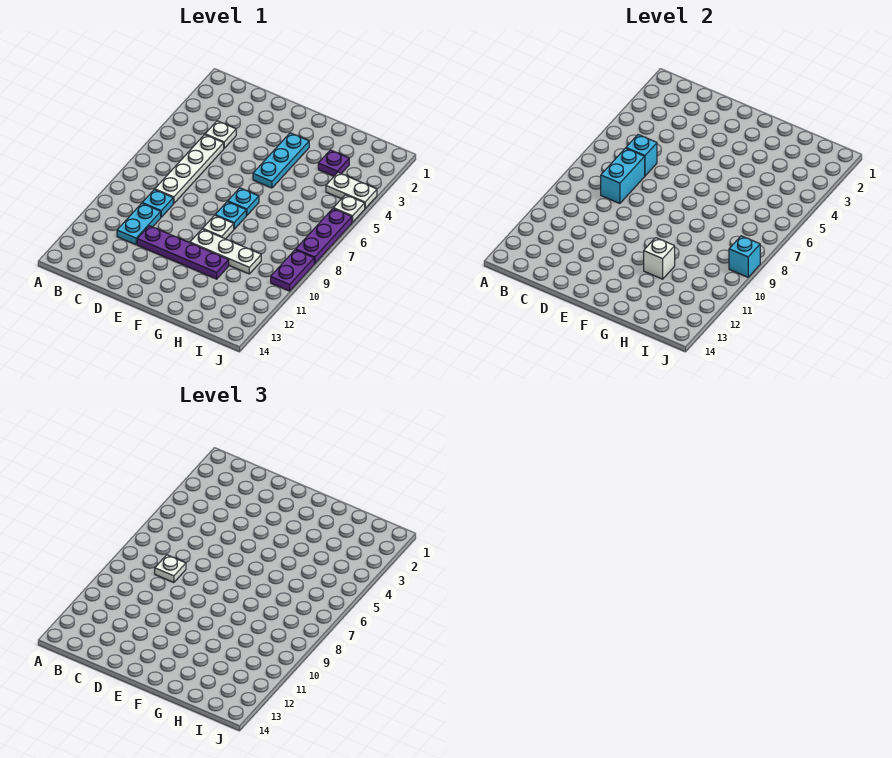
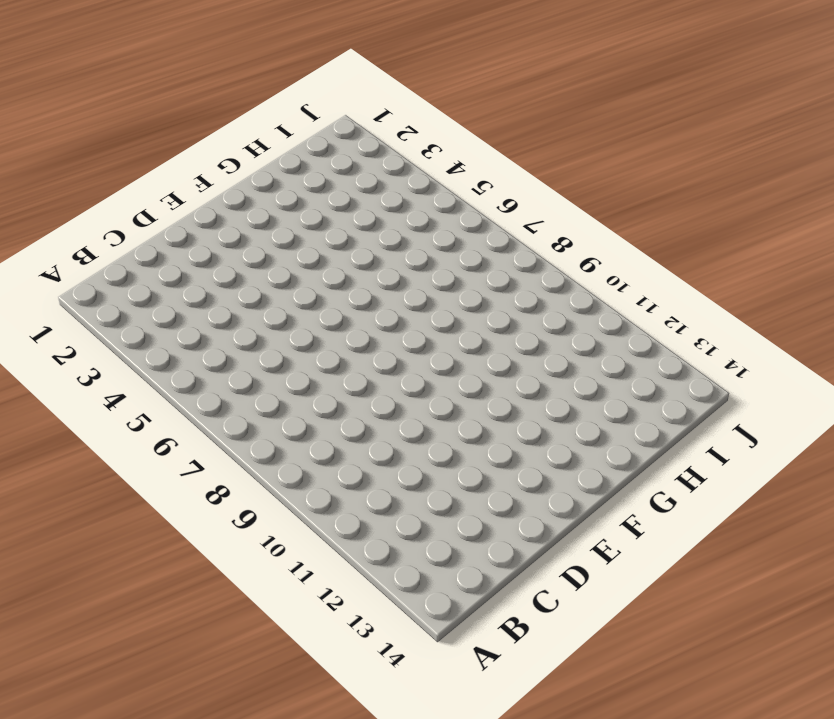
none -> white plate C4 level 1
none -> white plate C5:C8 level 1
none -> cyan plate C9 level 1

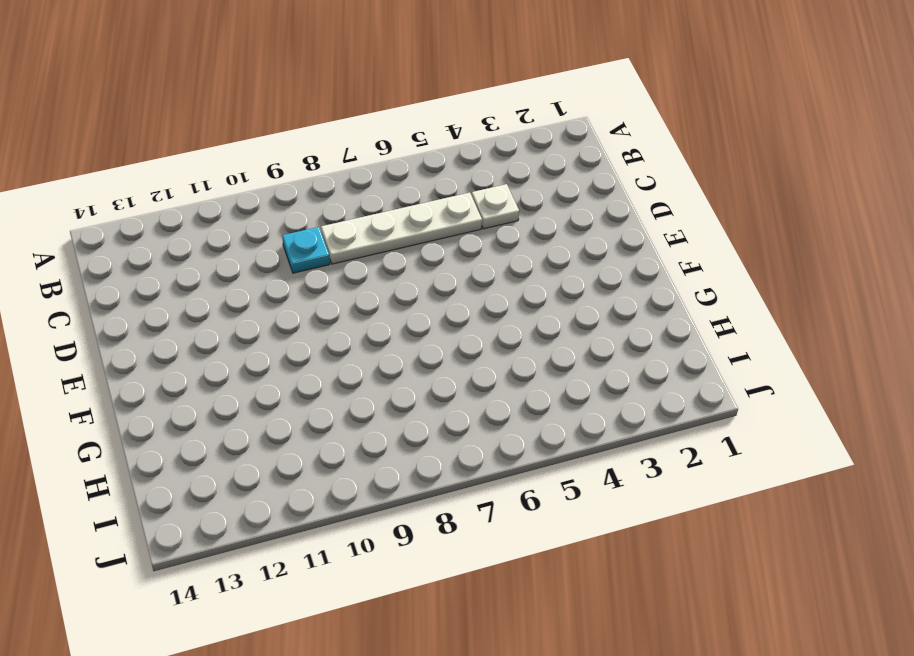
none -> cyan plate C10:C11 level 1
none -> purple plate D11:G11 level 1
none -> cyan plate F3:F5 level 1

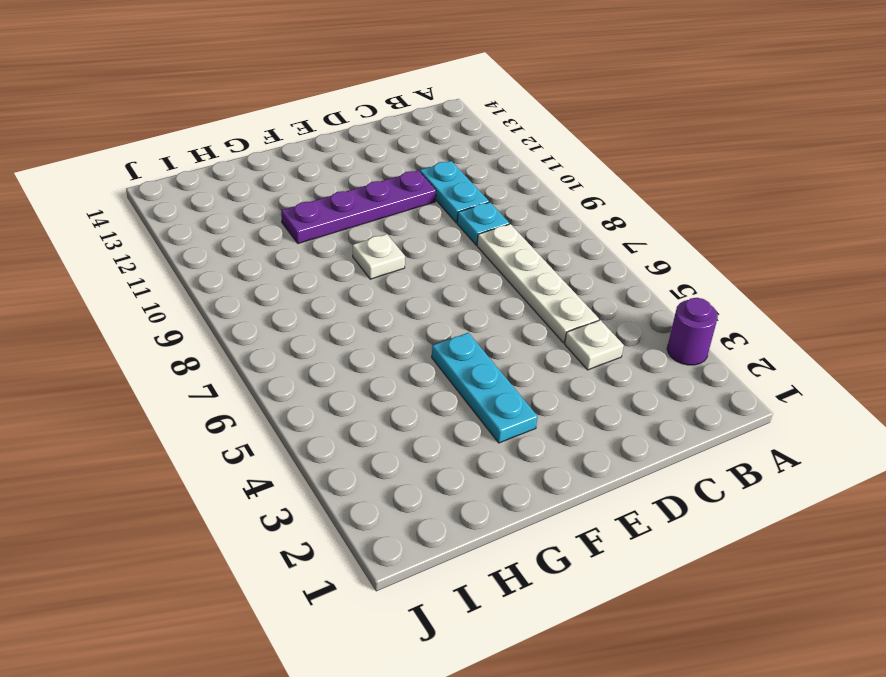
purple round brick A3 level 1 -> none
none -> cyan plate F7 level 1
none -> cyan plate F8 level 1
none -> white plate F10:H10 level 1

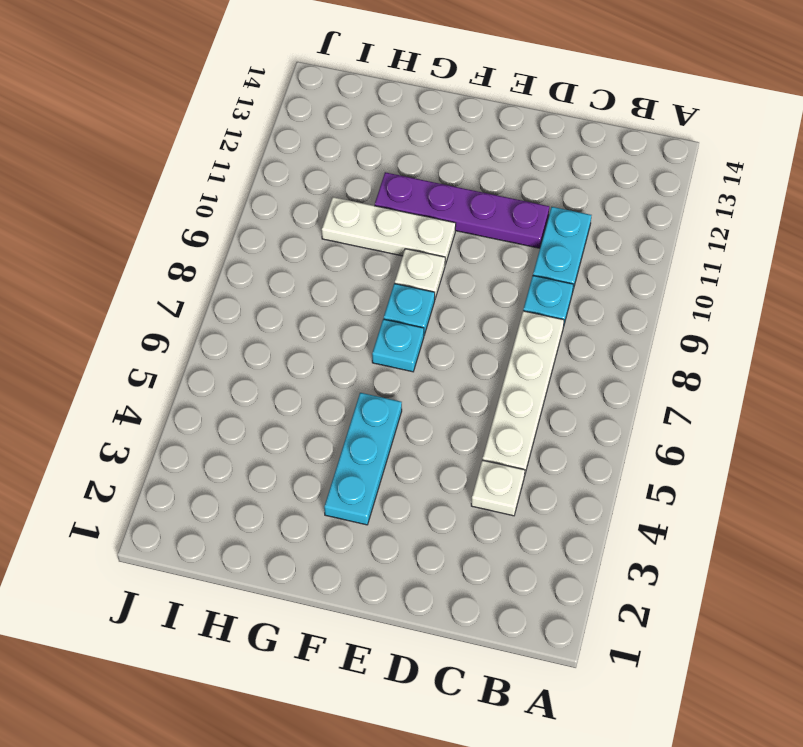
none -> purple plate H3 level 1
none -> white plate I4:J4 level 1
none -> white plate J5 level 1

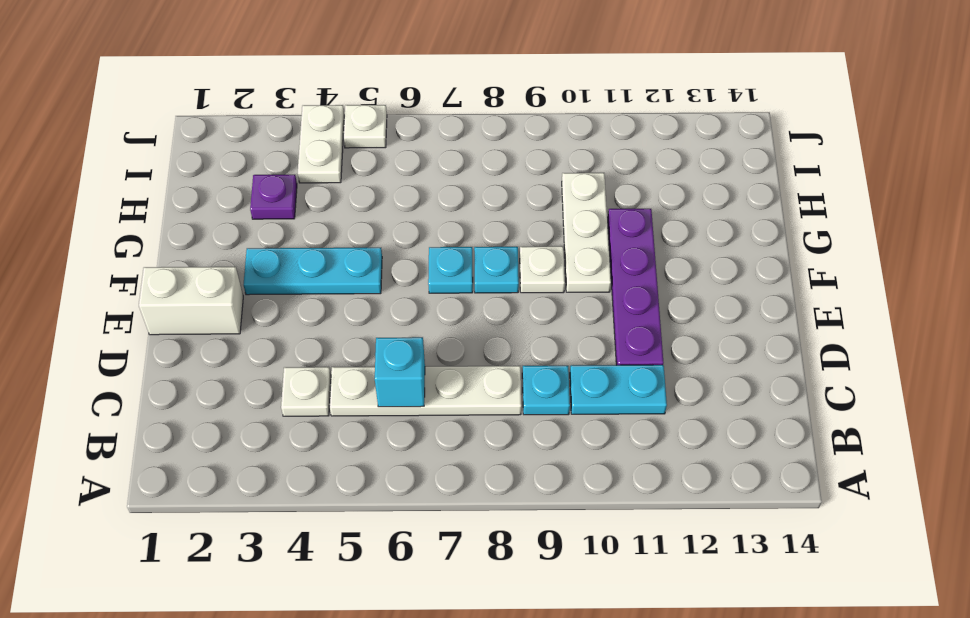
white brick E1:E2 level 1 -> none
none -> purple plate J6:J8 level 1
none -> purple plate J9:J10 level 1
none -> cyan brick C7:C8 level 2

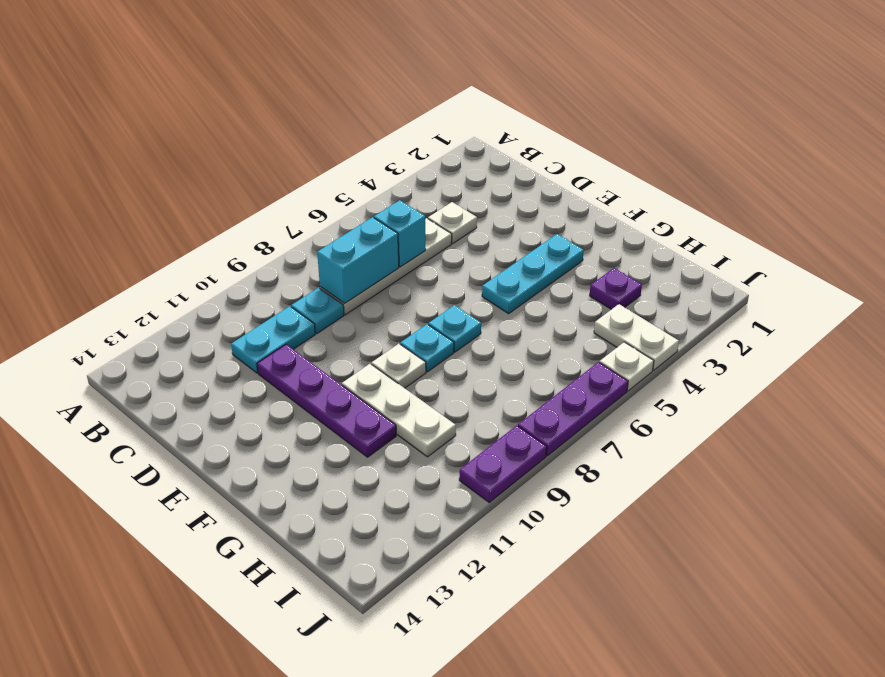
none -> white brick G11 level 2
none -> cyan brick J9 level 2
none -> white plate C8 level 3

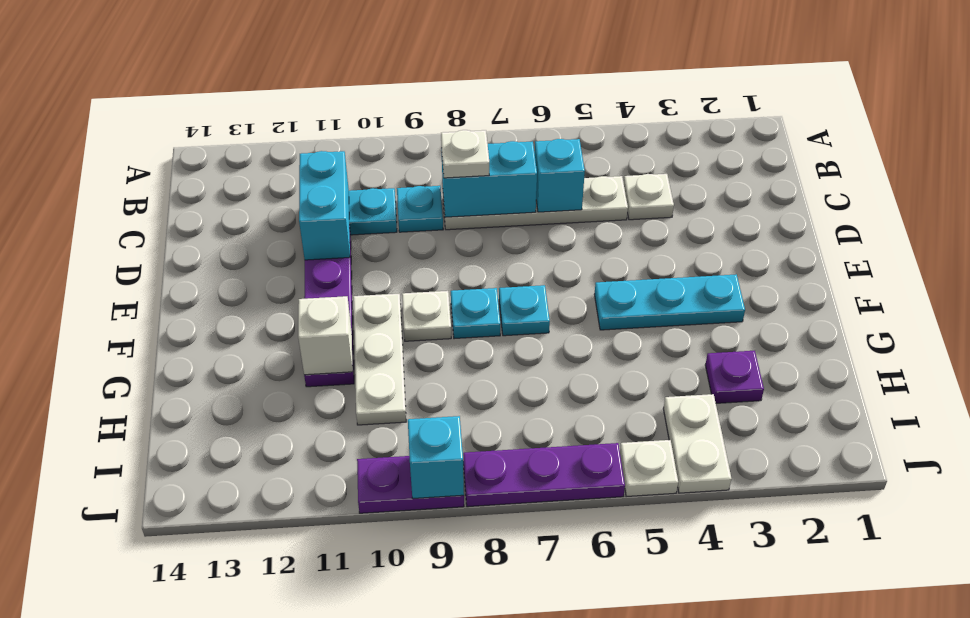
cyan brick C11:D11 level 2 -> none

